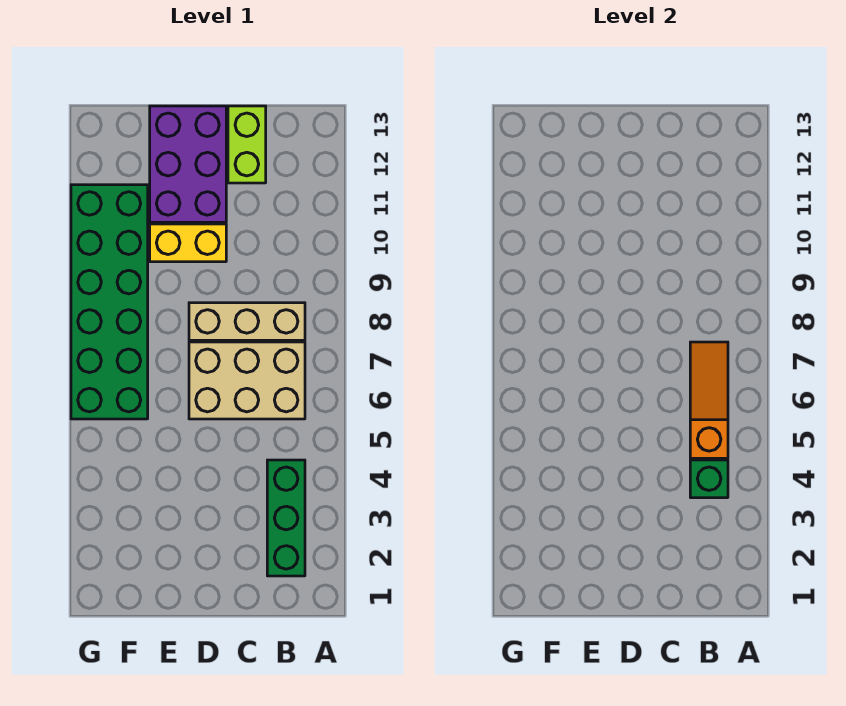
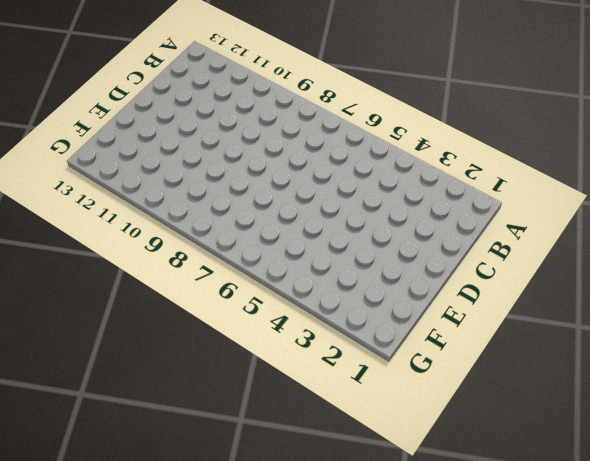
none -> green brick B2:B4 level 1
none -> tan brick B6:D7 level 1

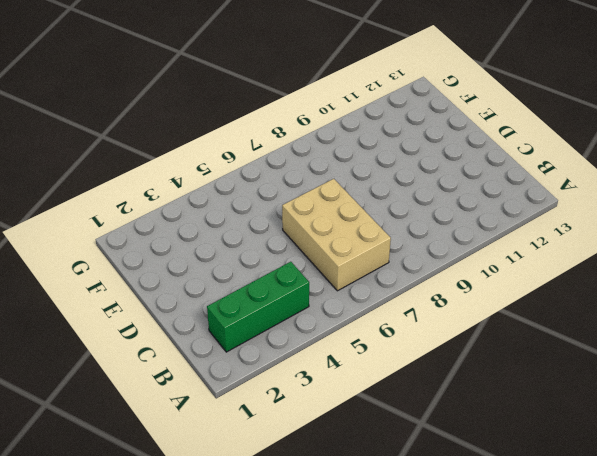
none -> tan brick B8:D8 level 1
none -> lime brick C12:C13 level 1

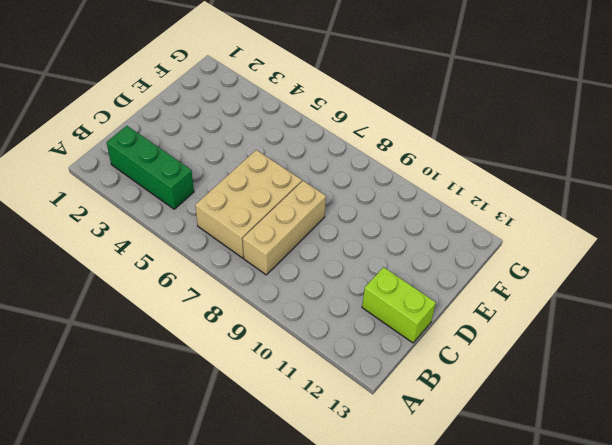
none -> yellow brick D10:E10 level 1
none -> purple brick D11:E13 level 1

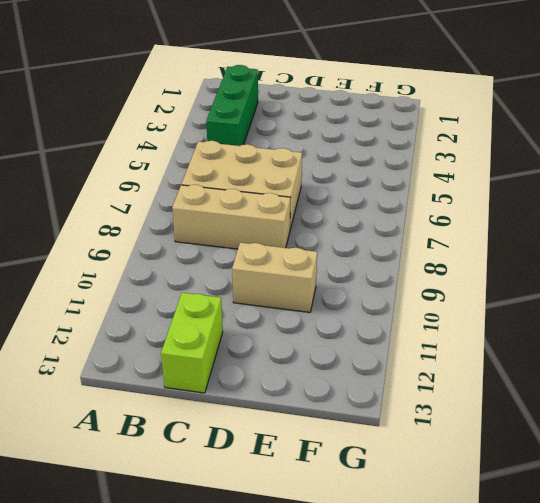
tan brick D10:E10 level 1 -> yellow brick D10:E10 level 1
none -> purple brick D11:E13 level 1
none -> green brick F6:G11 level 1

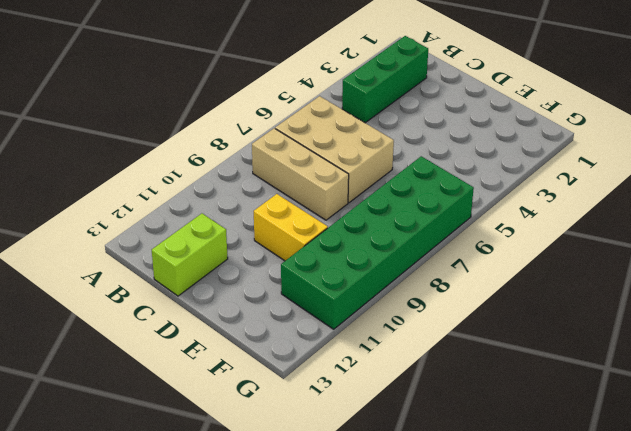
none -> purple brick D11:E13 level 1
none -> green brick B4 level 2

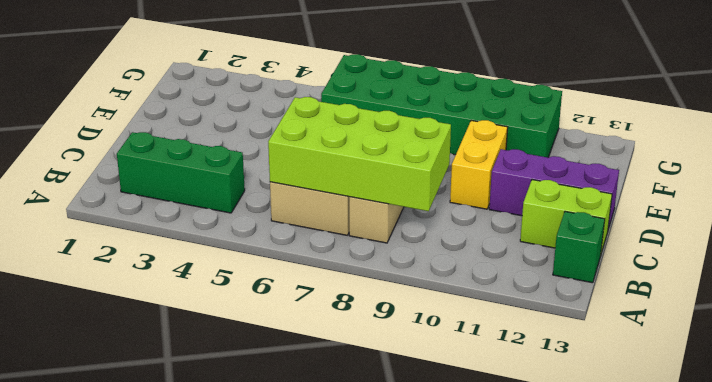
lime brick B6:C9 level 2 -> orange slope B5:B7 level 2 top 5
green brick B13 level 1 -> green brick B4 level 2
purple brick D11:D13 level 1 -> purple brick D11:E13 level 1

